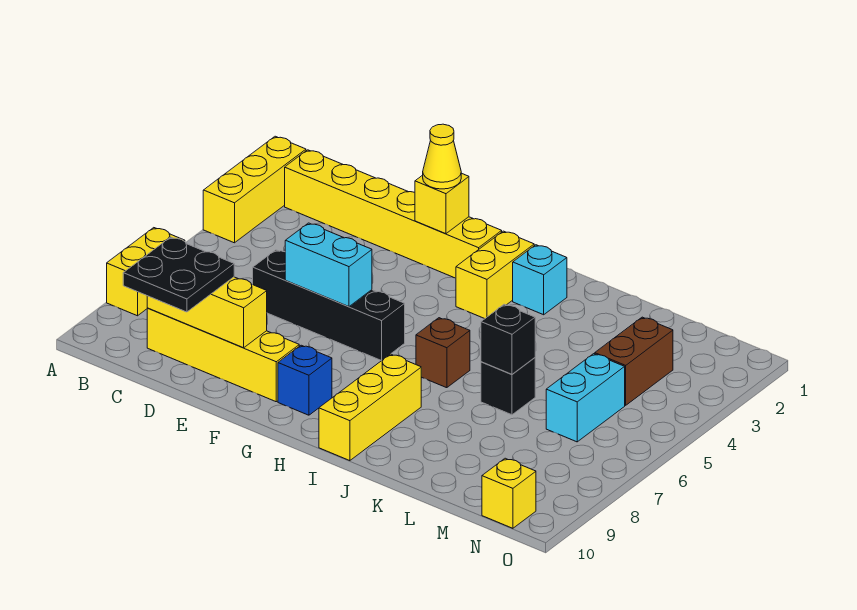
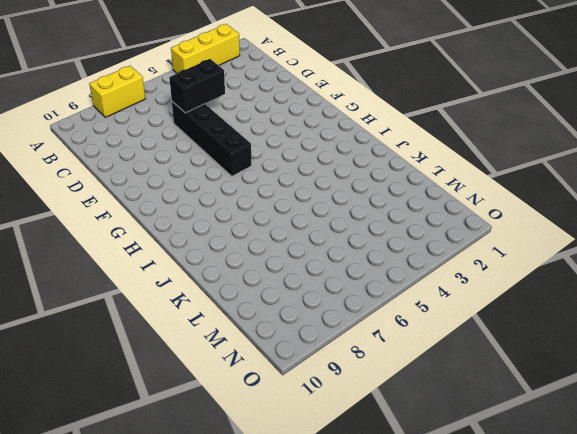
black brick D5:D6 level 2 -> none
none -> yellow brick B2:G2 level 1
none -> yellow brick C9:F9 level 1
none -> blue brick G9 level 1

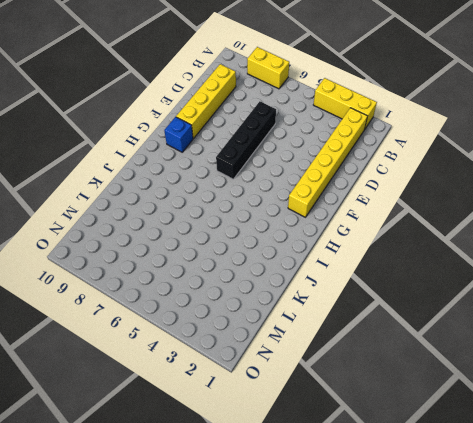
none -> yellow brick H2:H3 level 1
none -> cyan brick I2 level 1
none -> brown brick I6 level 1

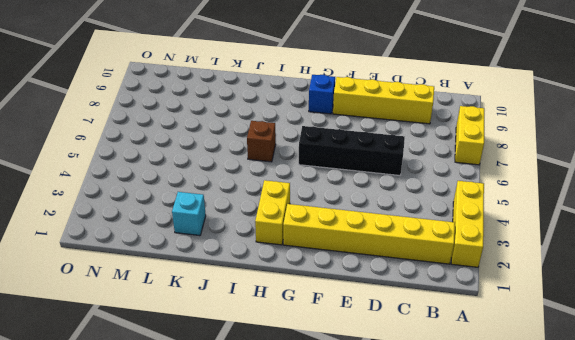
cyan brick K2 level 1 -> cyan brick I2 level 1
none -> yellow brick I8:I10 level 1
none -> black brick K6 level 1
none -> brown brick M3:M4 level 1

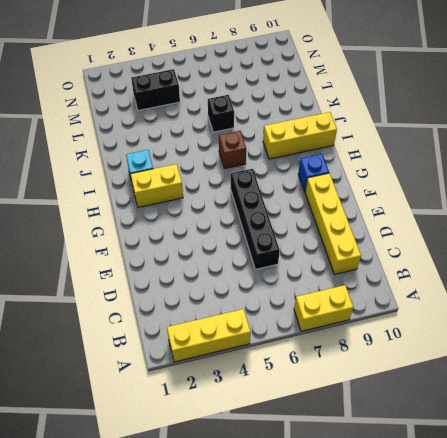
black brick M3:M4 level 1 -> brown brick M3:M4 level 1
none -> yellow brick B2:G2 level 1
none -> cyan brick M5:M6 level 1
none -> yellow brick N10 level 1

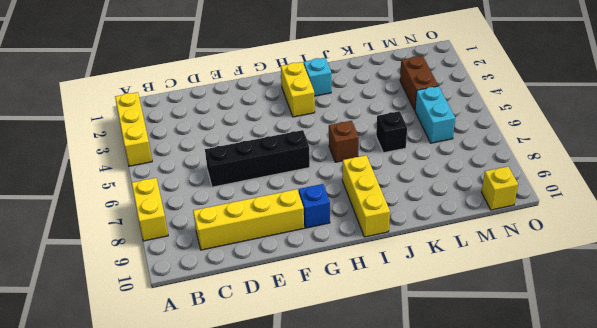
none -> yellow brick B2:G2 level 1
none -> yellow brick C9:E9 level 2
none -> cyan brick E6:F6 level 2

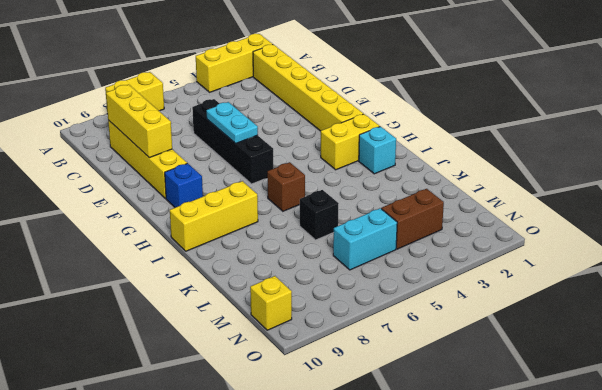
cyan plate E6:F6 level 2 -> cyan brick E6:F6 level 2
none -> yellow brick F2 level 2
none -> black brick K6 level 2
none -> black plate C9:D10 level 3

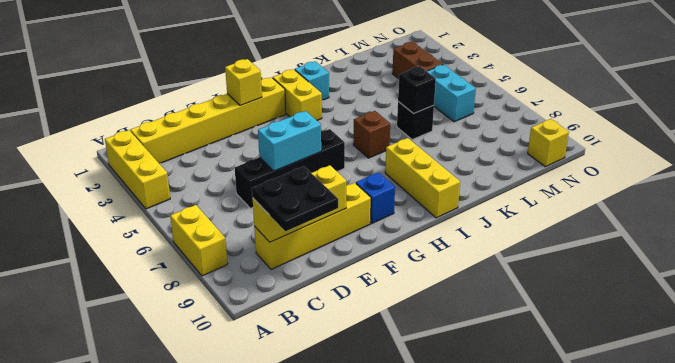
none -> yellow cone F2 level 3

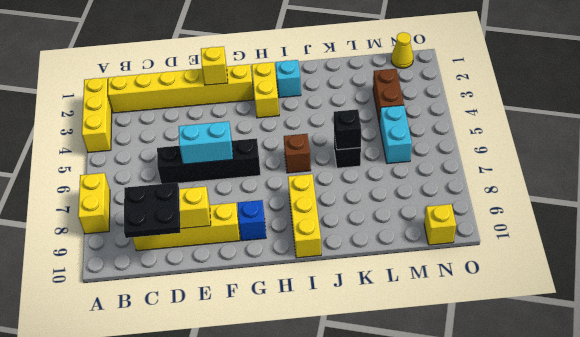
yellow cone N1 level 1 -> yellow cone F2 level 3

